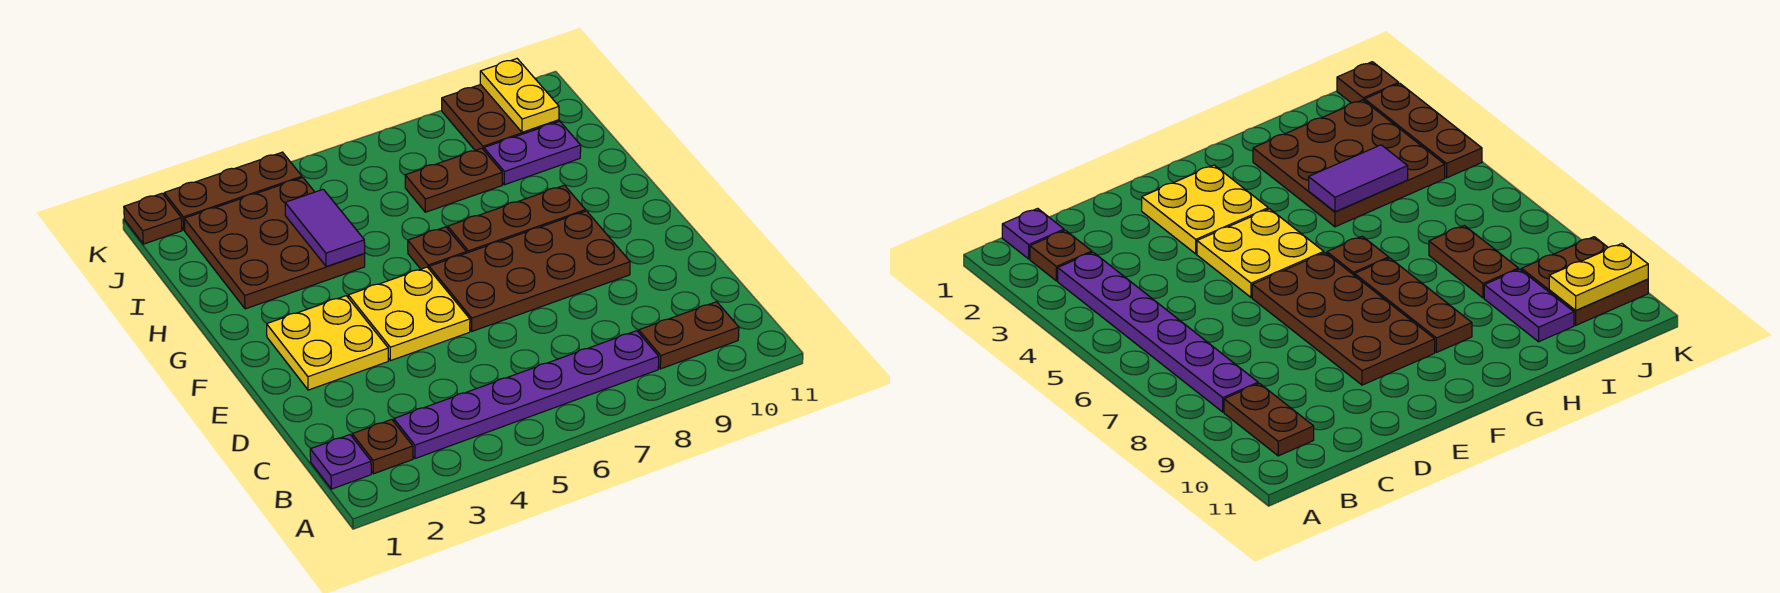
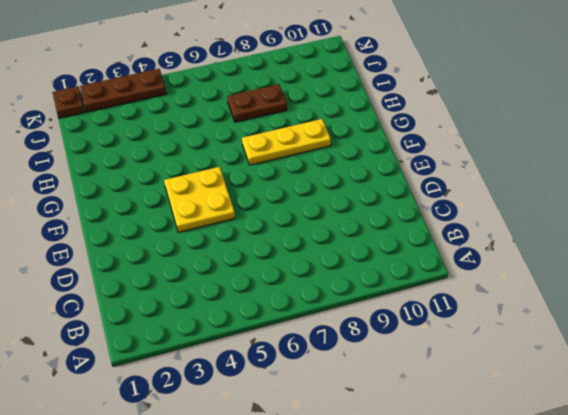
yellow plate G7:G9 level 1 -> brown plate G7:G9 level 1
none -> purple plate B1 level 1
none -> brown plate B2 level 1
none -> purple plate B3:B8 level 1

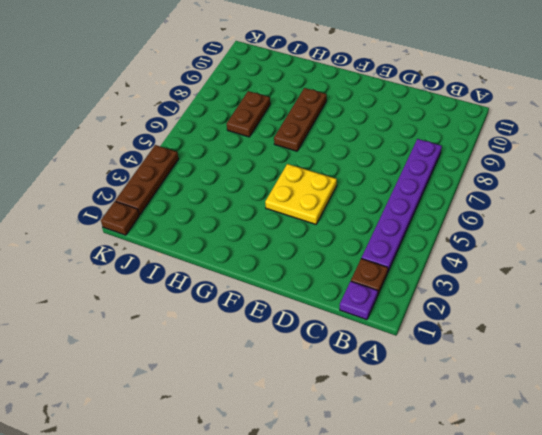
none -> brown plate B9:B10 level 1
none -> yellow plate E2:F3 level 1
none -> brown plate E6:F9 level 1

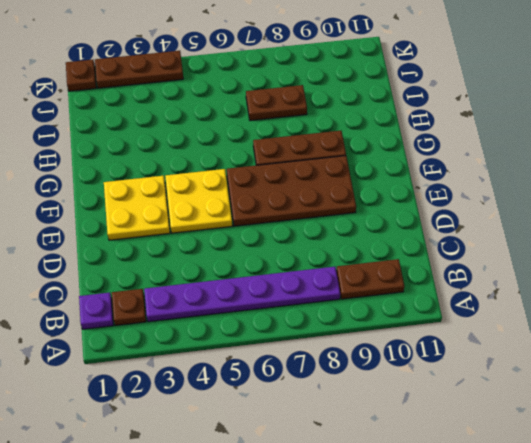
none -> brown plate G6 level 1
none -> brown plate H2:J4 level 1
none -> purple plate I9:I10 level 1

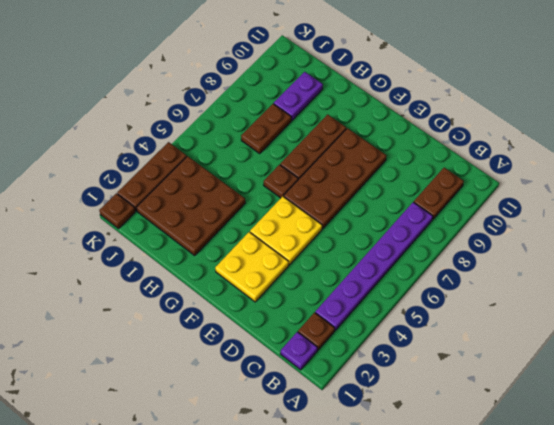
none -> brown plate J9:K10 level 1
none -> purple tile H4:I4 level 2
none -> yellow plate J10:K10 level 2

